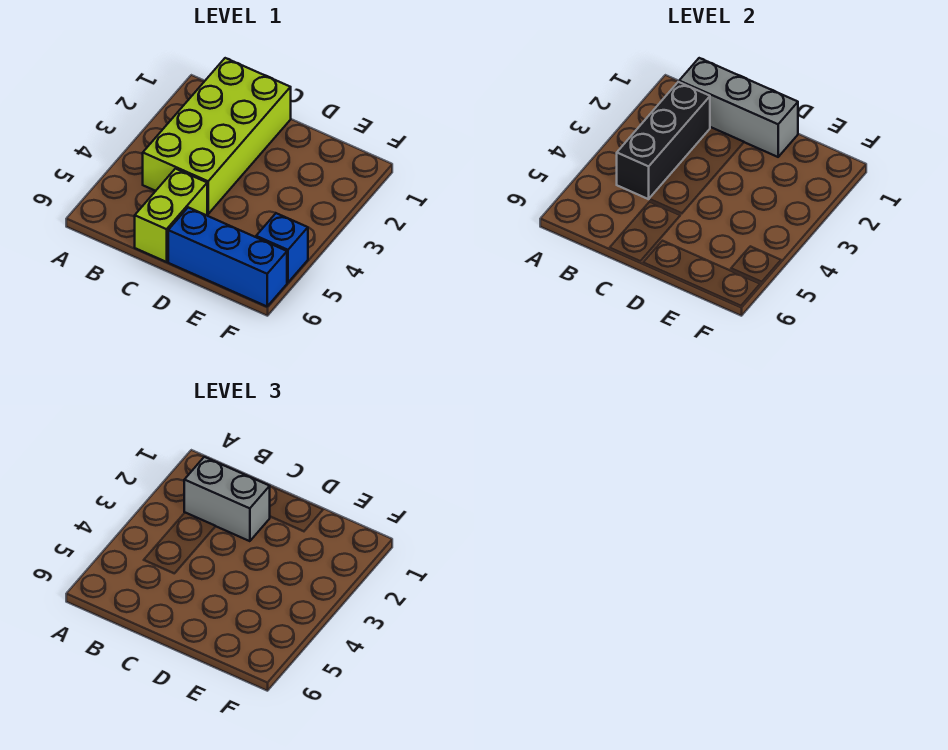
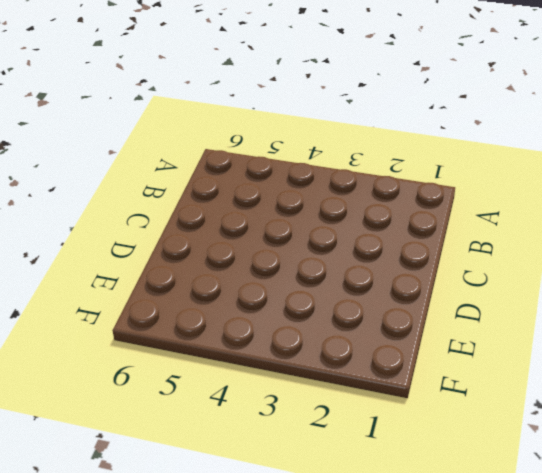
none -> lime brick B1:C4 level 1
none -> lime brick C5:C6 level 1

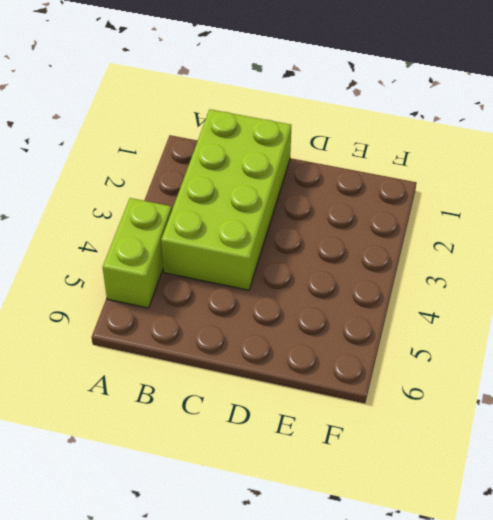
lime brick A4:A5 level 1 -> lime brick C5:C6 level 1
none -> blue brick D6:F6 level 1
none -> blue brick F5 level 1

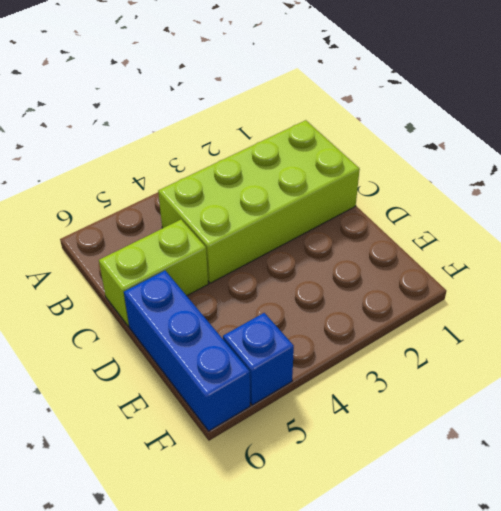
none -> grey brick B1:D1 level 2
none -> black brick B2:B4 level 2

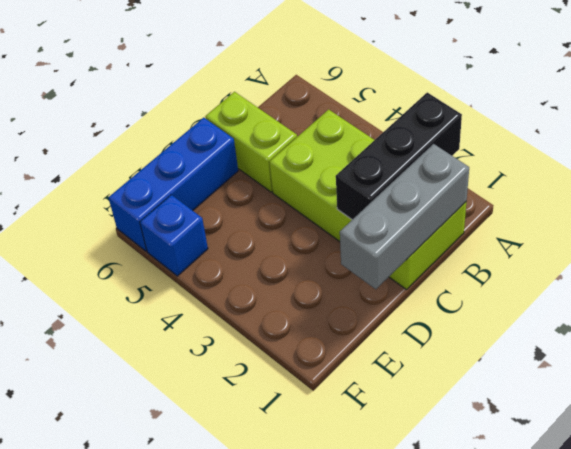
black brick A2:C2 level 2 -> black brick B2:B4 level 2
none -> grey brick B2:C2 level 3

